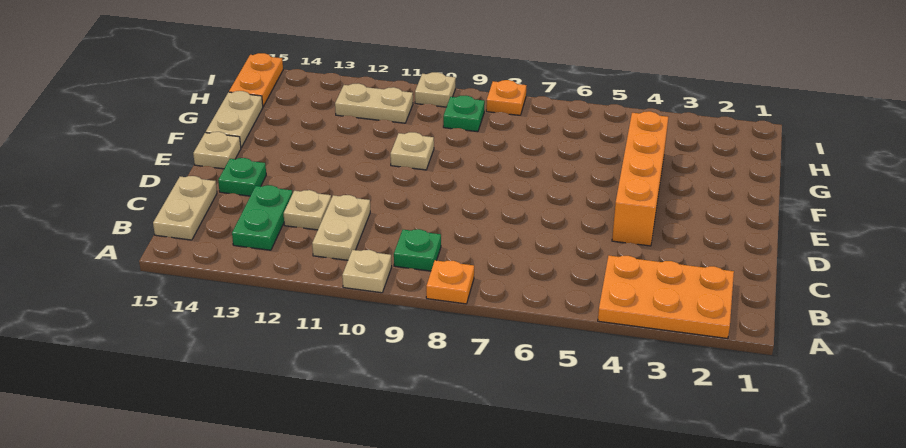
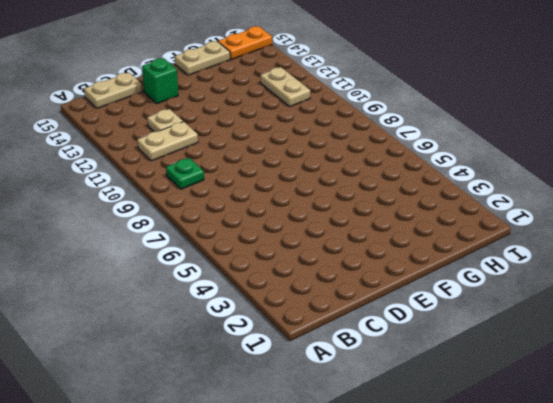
green brick D14 level 1 -> green plate D14 level 1
none -> orange plate A2:B4 level 1
none -> orange plate A8 level 1
none -> tan plate A10 level 1

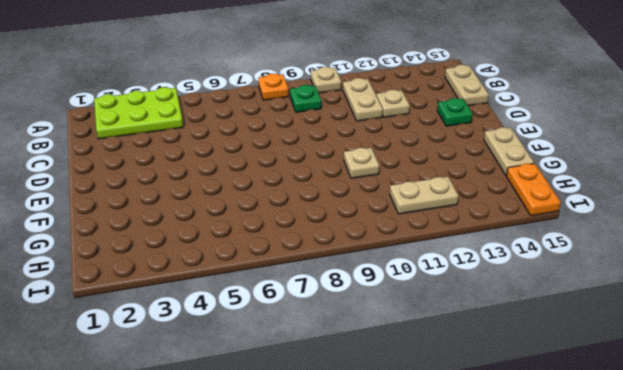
lime plate A2:B4 level 1 -> orange plate A2:B4 level 1
none -> green plate B13:C13 level 1
none -> orange brick D4:G4 level 1
none -> tan plate E15 level 1

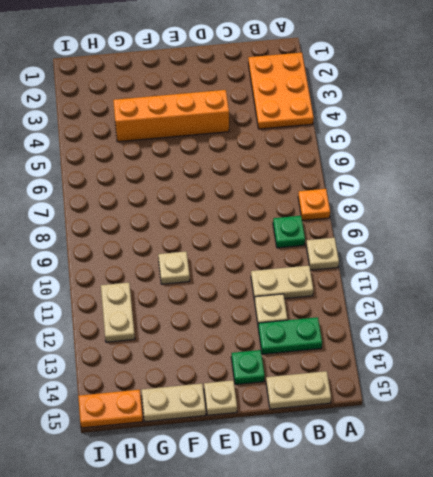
none -> green plate H9 level 1
none -> orange plate I8 level 1
none -> tan plate I10 level 1

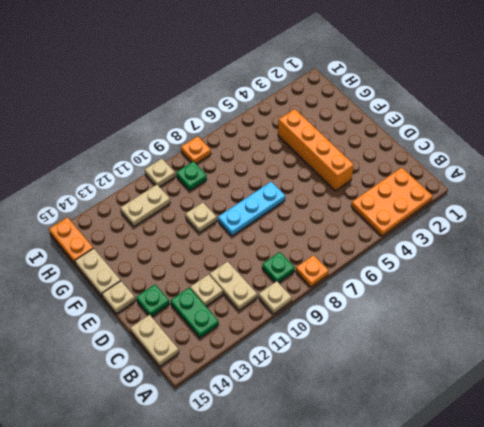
cyan plate E7:E9 level 1 -> none

